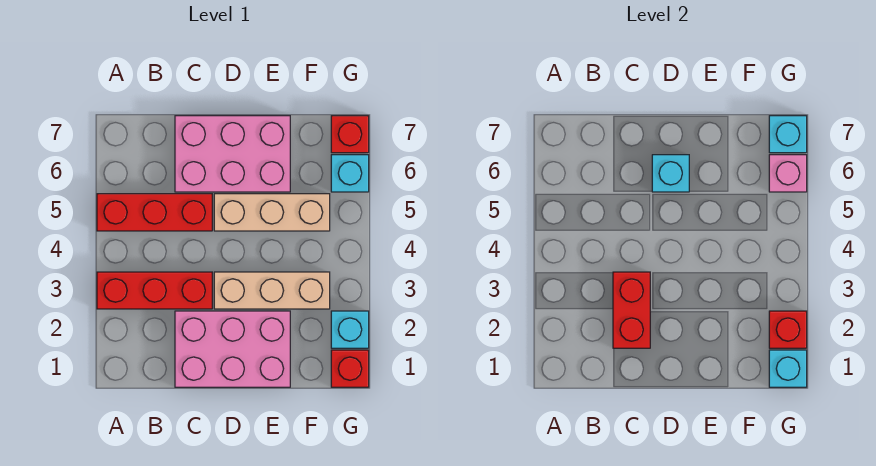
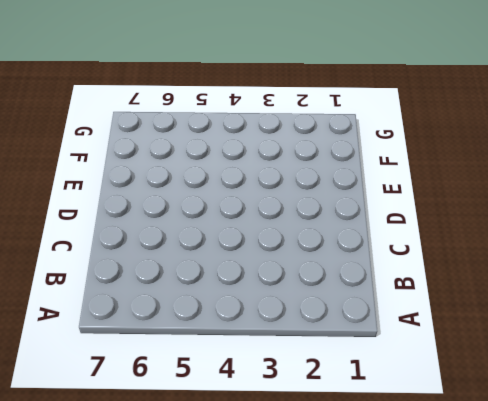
none -> red brick A3:C3 level 1
none -> red brick A5:C5 level 1
none -> pink brick C1:E2 level 1

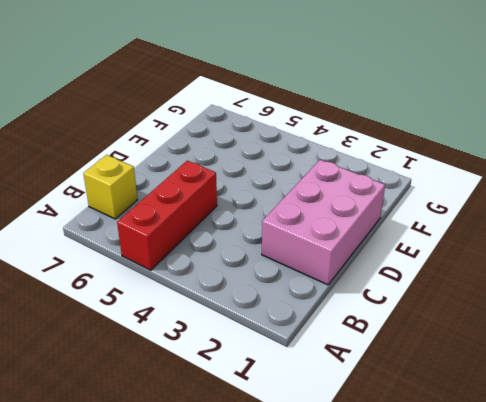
yellow brick B7 level 1 -> none
none -> red brick A3:C3 level 1
none -> pink brick C6:E7 level 1
none -> tan brick D3:F3 level 1

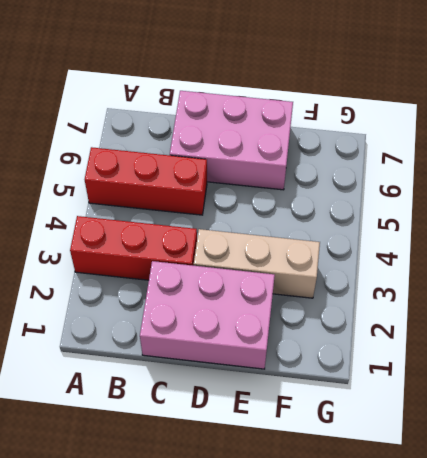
none -> tan brick D5:F5 level 1
none -> red brick G1 level 1
none -> cyan brick G2 level 1

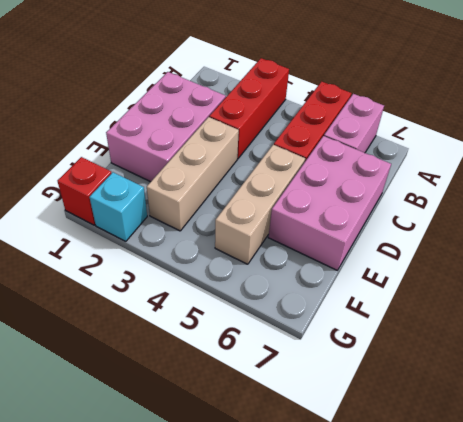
pink brick A6:B6 level 1 -> none
none -> cyan brick G6 level 1
none -> red brick G7 level 1
none -> red brick C2:C3 level 2

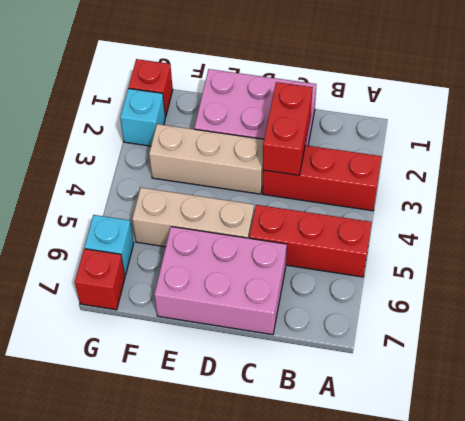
none -> cyan brick D6 level 2
none -> cyan brick G1 level 2
none -> red brick G2 level 2

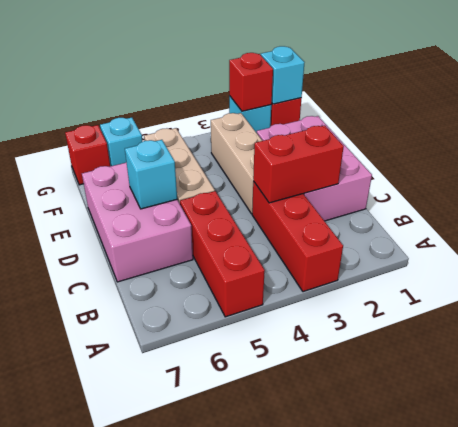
none -> pink brick G6 level 2
none -> cyan brick G7 level 2

